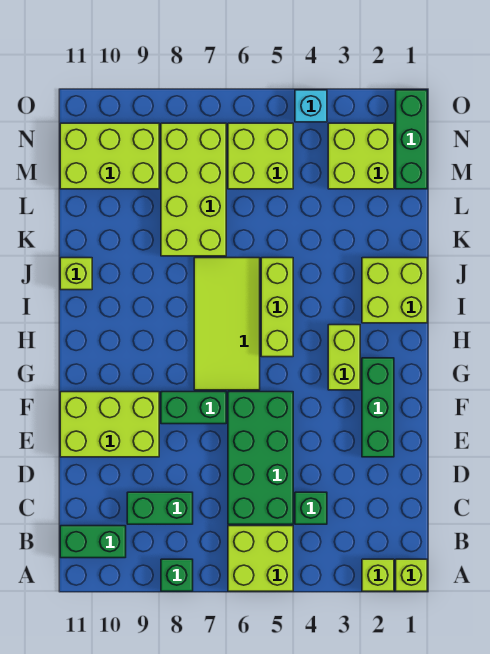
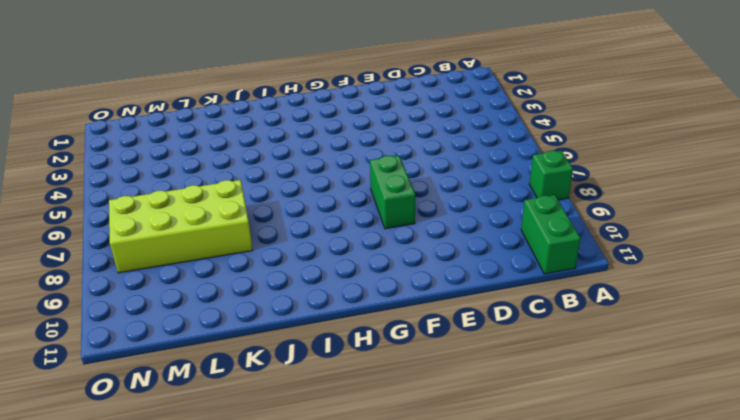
none -> lime brick A1 level 1
none -> lime brick A2 level 1
none -> lime brick A5:B6 level 1

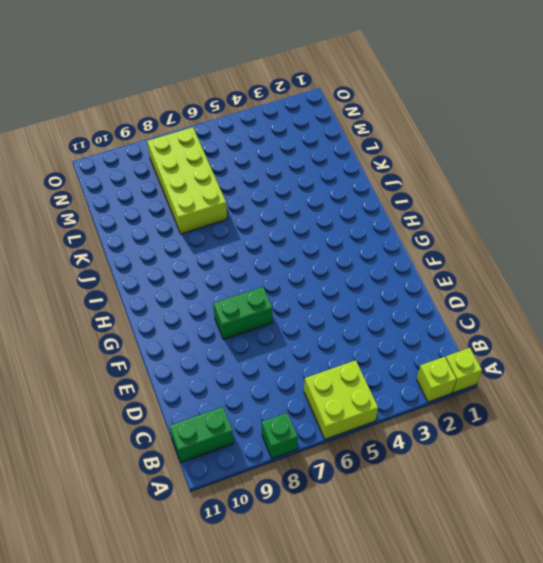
none -> green brick C4 level 1
none -> green brick C5:F6 level 1
none -> green brick C8:C9 level 1

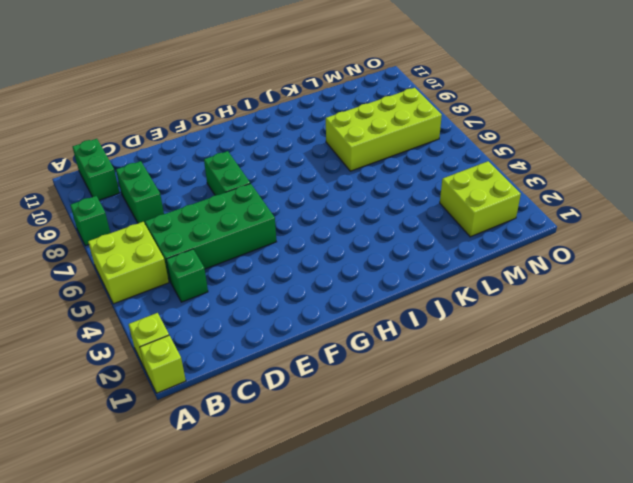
none -> green brick E2:G2 level 1
none -> lime brick E9:F11 level 1
none -> lime brick G3:H3 level 1

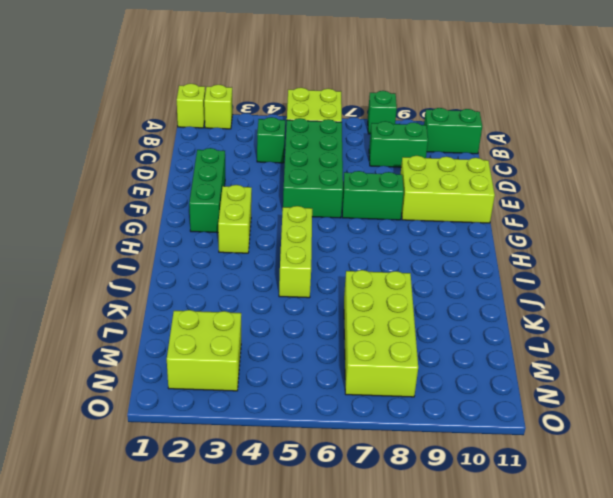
none -> lime tile G6:J7 level 1
none -> lime brick I1:J2 level 1
none -> lime brick J11 level 1

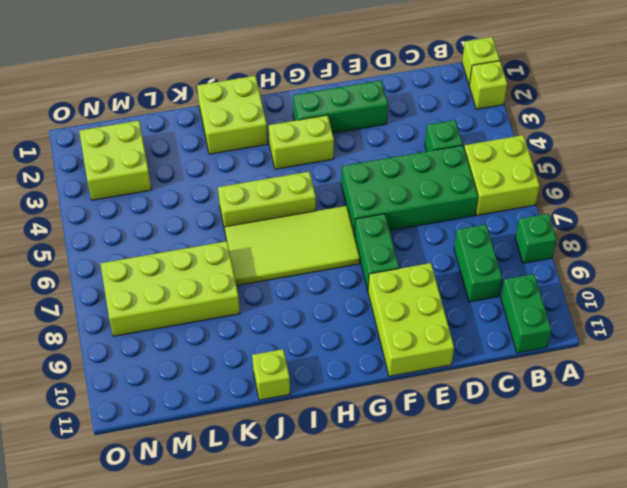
none -> green brick M1:O1 level 1
none -> lime brick M5:N6 level 1
none -> lime brick M9:N11 level 1

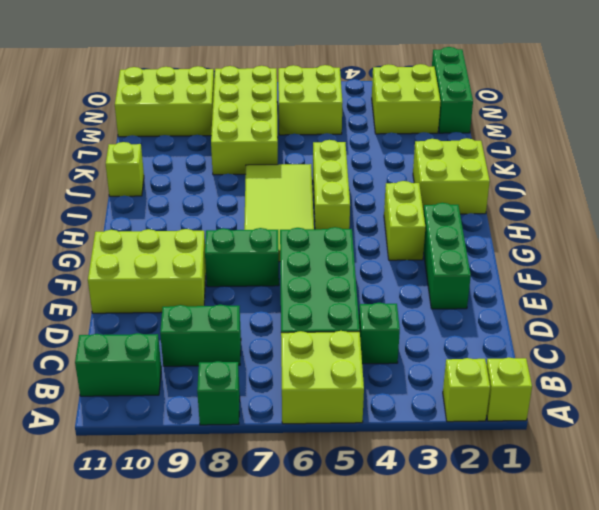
none -> cyan brick O4 level 1

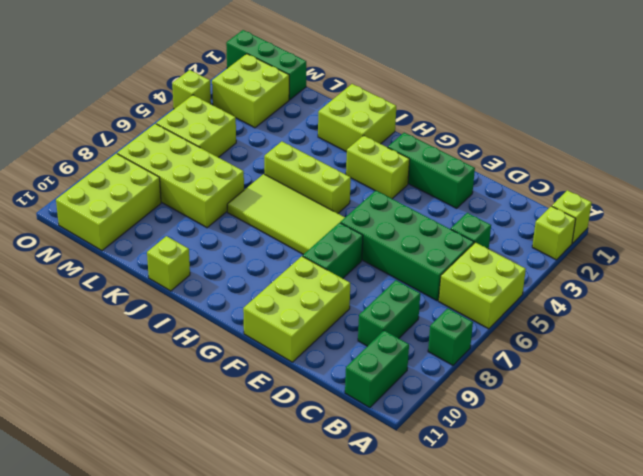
lime brick O4 level 1 -> cyan brick O4 level 1

